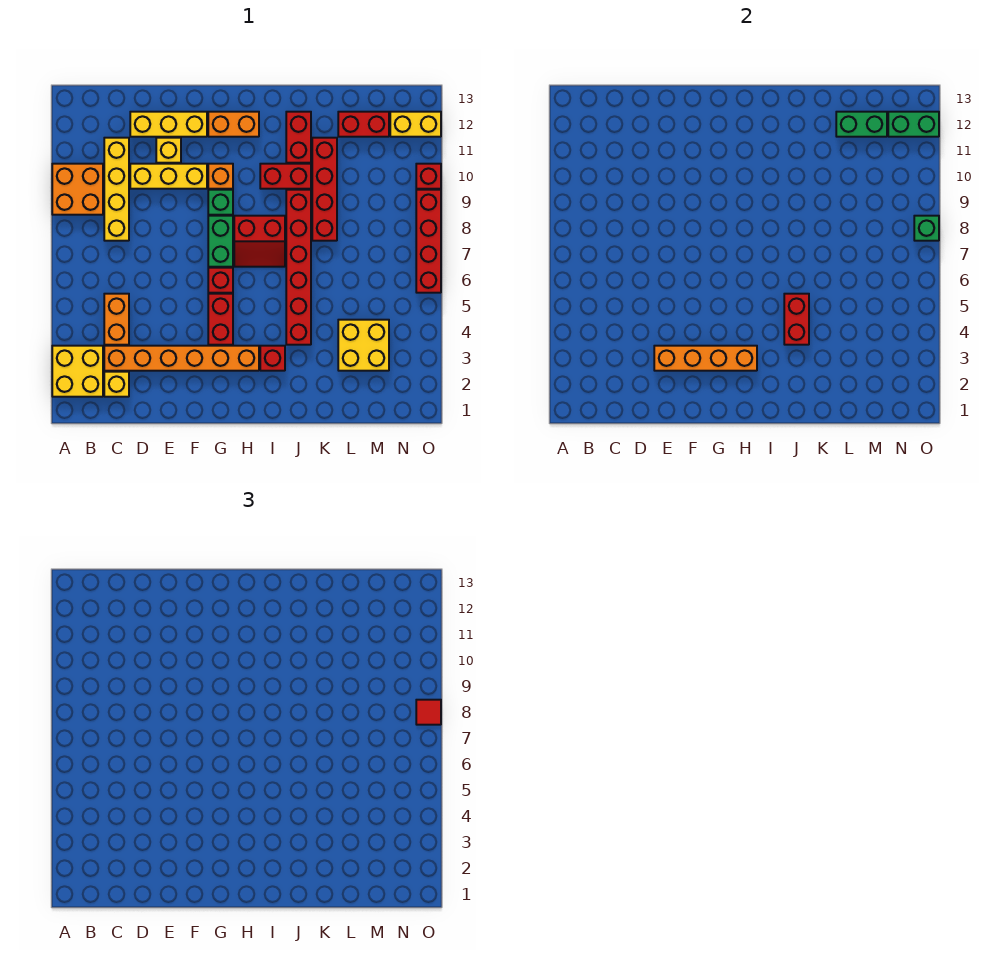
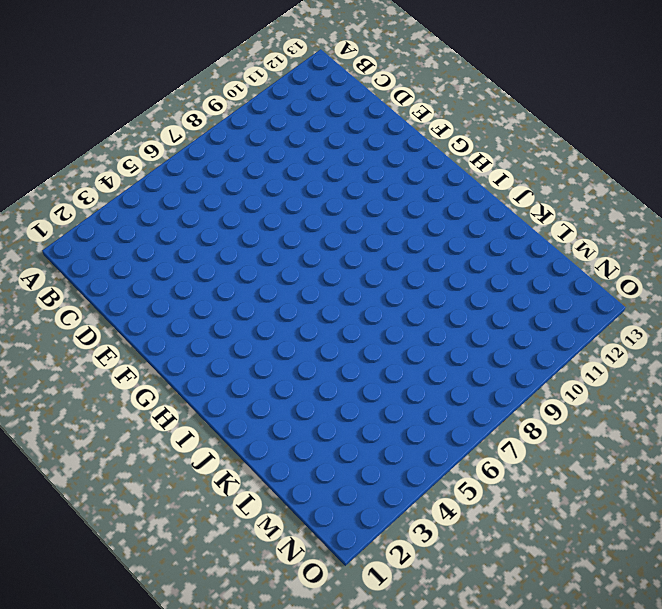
none -> yellow brick A2:B3 level 1
none -> orange brick A9:B10 level 1
none -> yellow brick C2 level 1
none -> orange brick C3:H3 level 1

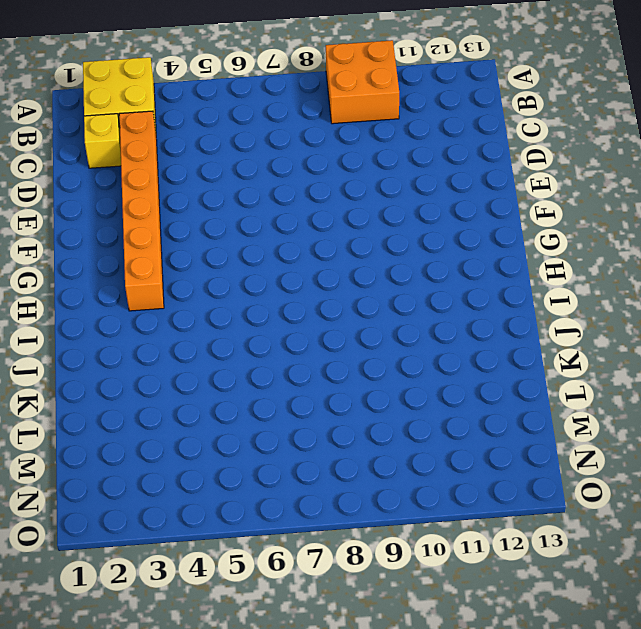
none -> orange brick C4:C5 level 1
none -> yellow brick C8:C11 level 1
none -> yellow brick D10:F10 level 1
none -> yellow brick D12:F12 level 1

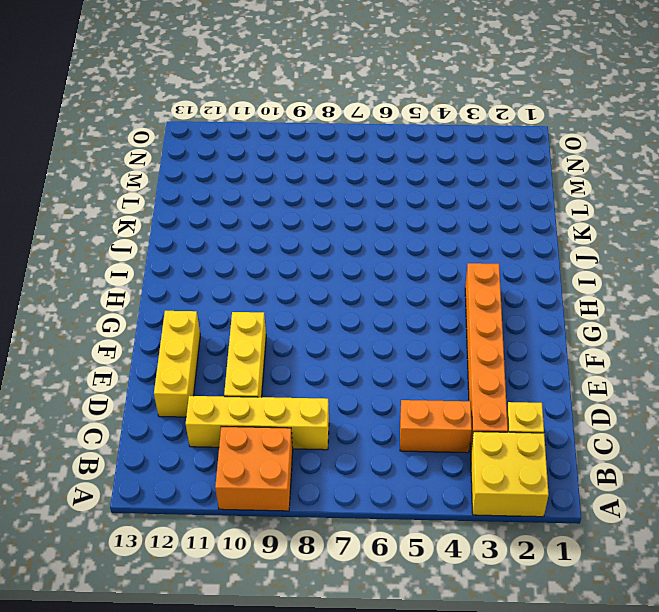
none -> yellow brick E11 level 1
none -> red brick G4:G5 level 1
none -> red brick G6 level 1
none -> green brick G7:G8 level 1

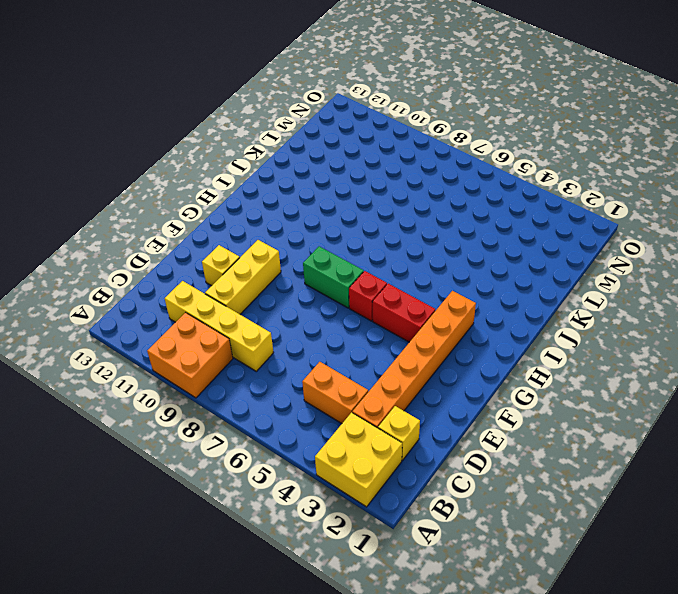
none -> yellow brick D12:F12 level 1
none -> green brick G9 level 1
none -> orange brick G10 level 1
none -> orange brick G12:H12 level 1

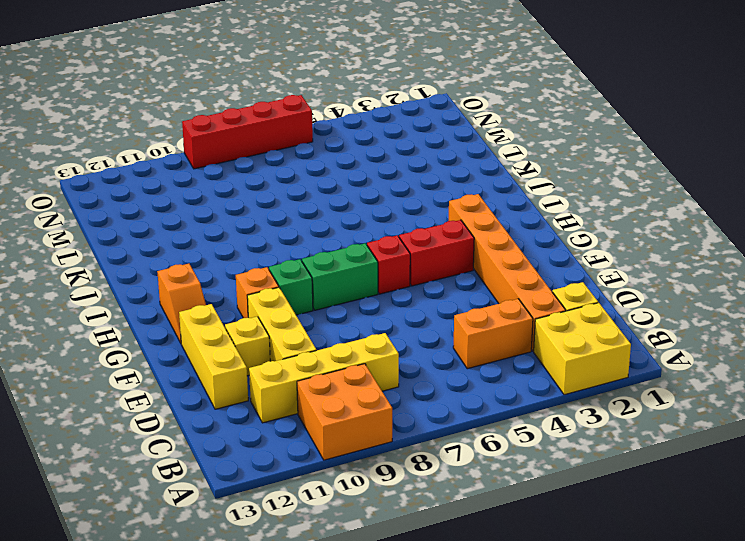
orange slope G12:H12 level 1 top H -> orange brick G12:H12 level 1
none -> red slope H7:I8 level 1 top 8
none -> red brick I3 level 1
none -> red brick I10:J10 level 1
none -> red brick J4:J9 level 1

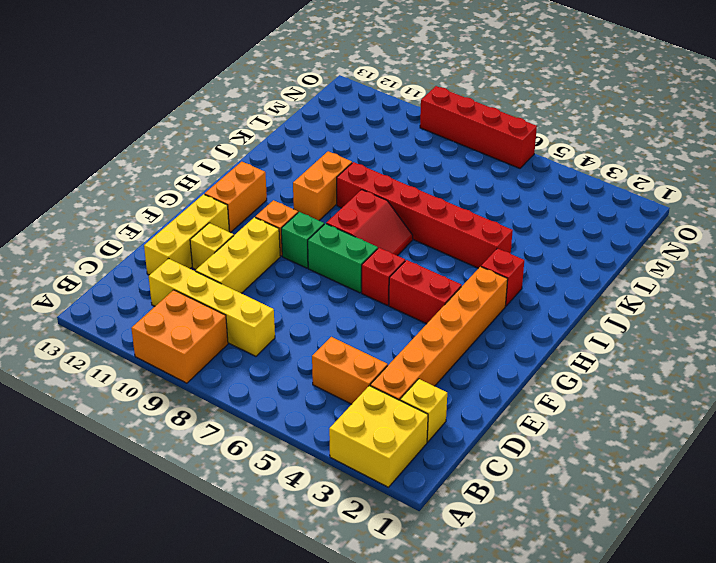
orange brick I10:J10 level 1 -> red brick I10:J10 level 1
none -> red brick J11:J12 level 1
none -> red brick K8:K11 level 1
none -> yellow brick L3:M4 level 1
none -> red brick L12:M12 level 1

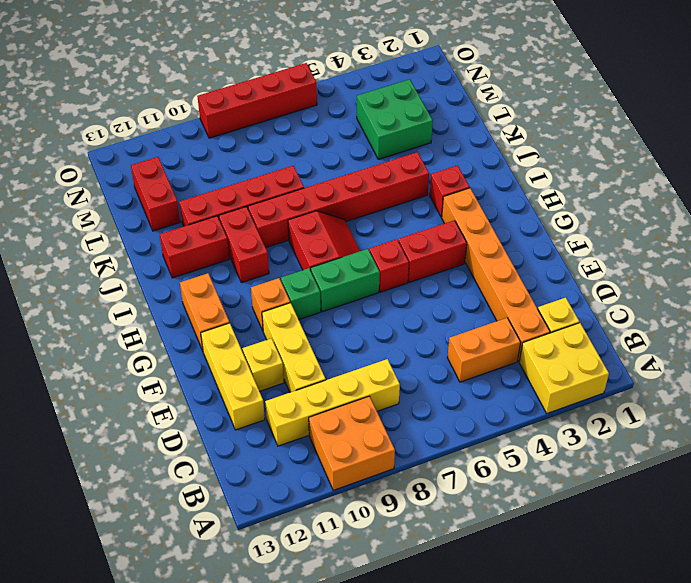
green brick L3:M4 level 1 -> yellow brick L3:M4 level 1
none -> yellow brick N12:O12 level 1
none -> red brick O10 level 1
none -> orange brick E3:H3 level 2
none -> red brick J4:J5 level 2

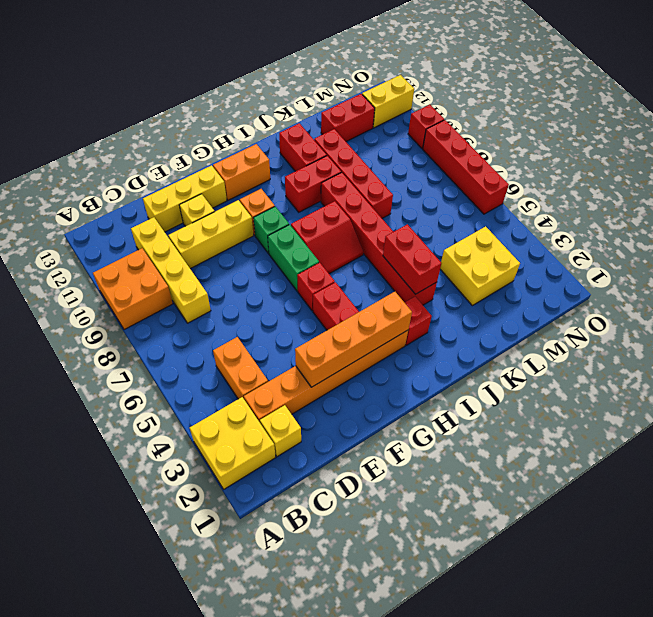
none -> green brick L12:M12 level 2
none -> green brick N12:O12 level 2
none -> green brick O8 level 2
none -> red tile O8 level 3

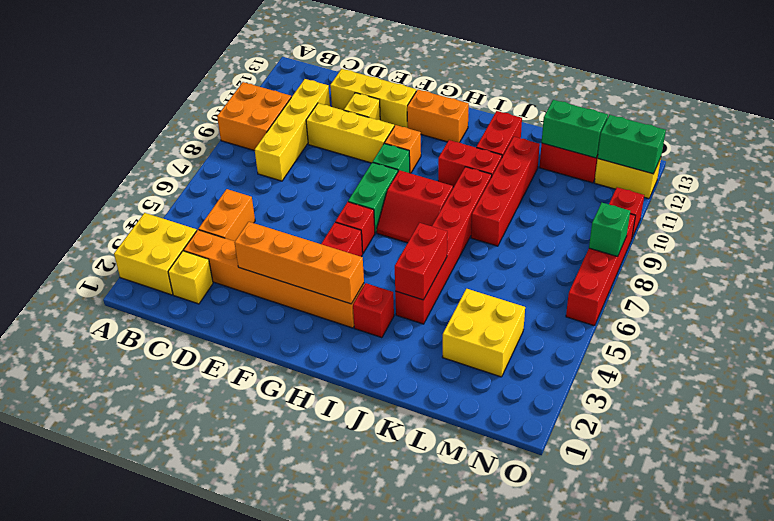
none -> red tile O8 level 3

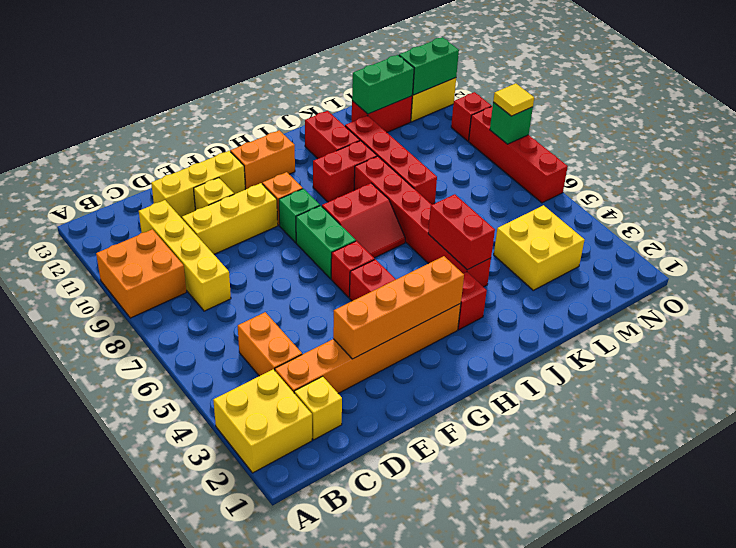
yellow tile O8 level 3 -> red tile O8 level 3

